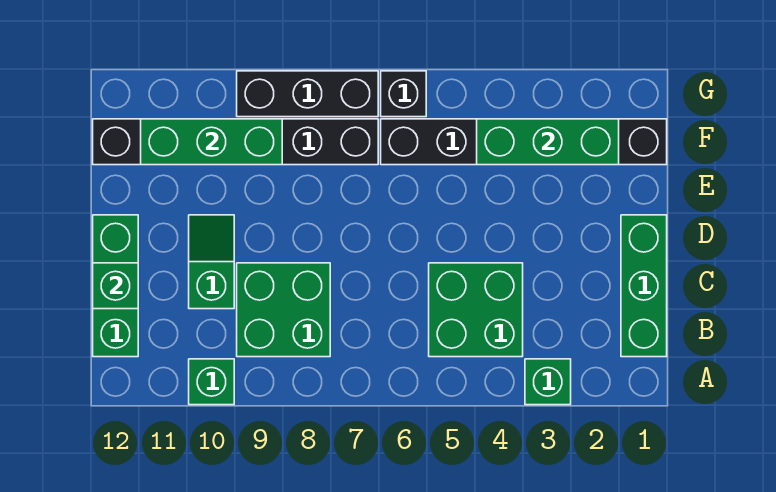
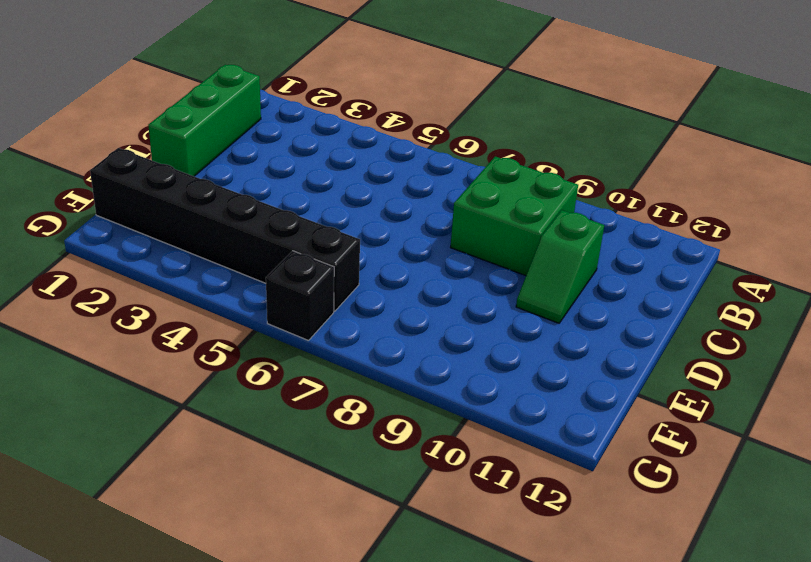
none -> green brick A3 level 1
none -> green brick A10 level 1
none -> green brick B4:C5 level 1

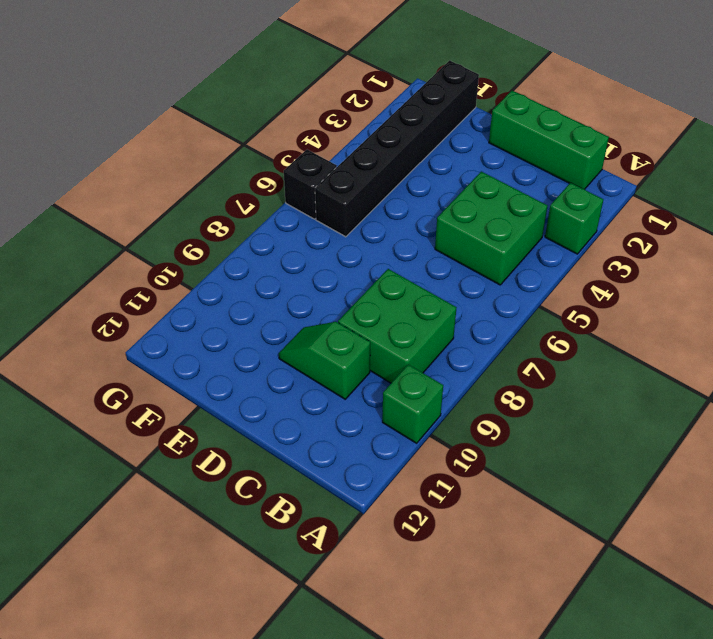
none -> green brick B12:D12 level 1
none -> black brick F7:F12 level 1
none -> black brick G7:G9 level 1

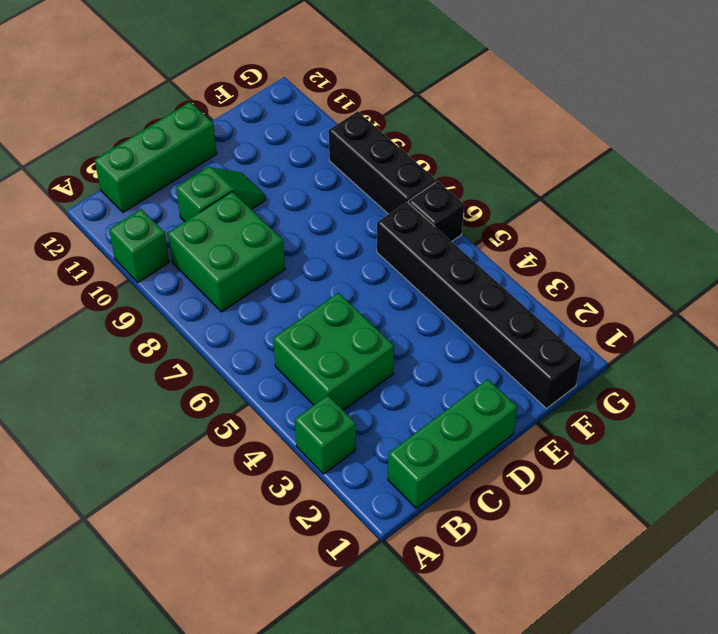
none -> black brick F7:F12 level 1
none -> green brick C12 level 2
none -> green brick F2:F4 level 2

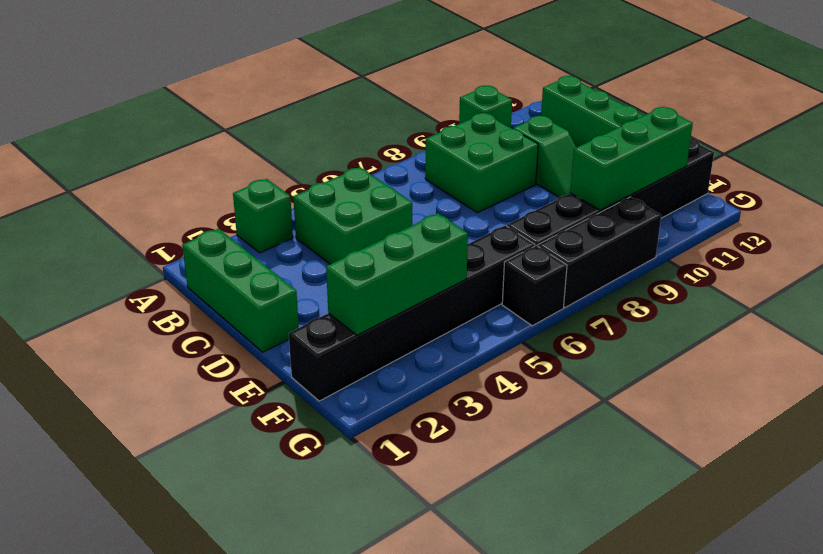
none -> green brick C12 level 2

